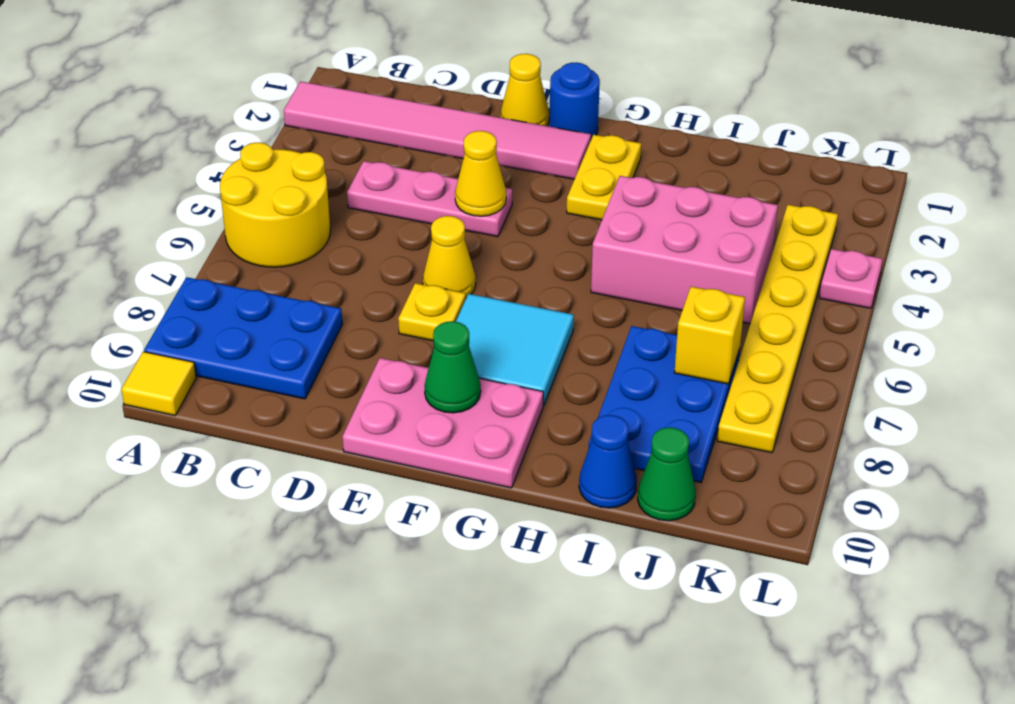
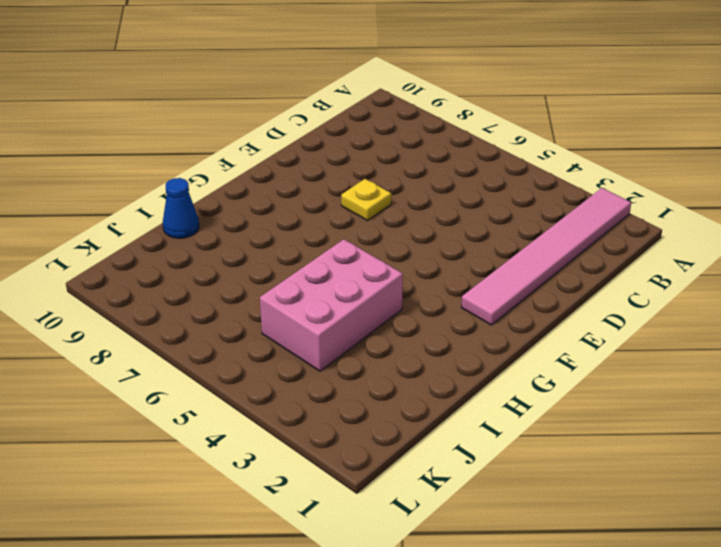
none -> yellow round brick A5:B6 level 1
none -> blue plate A8:C9 level 1
none -> yellow tile A10 level 1

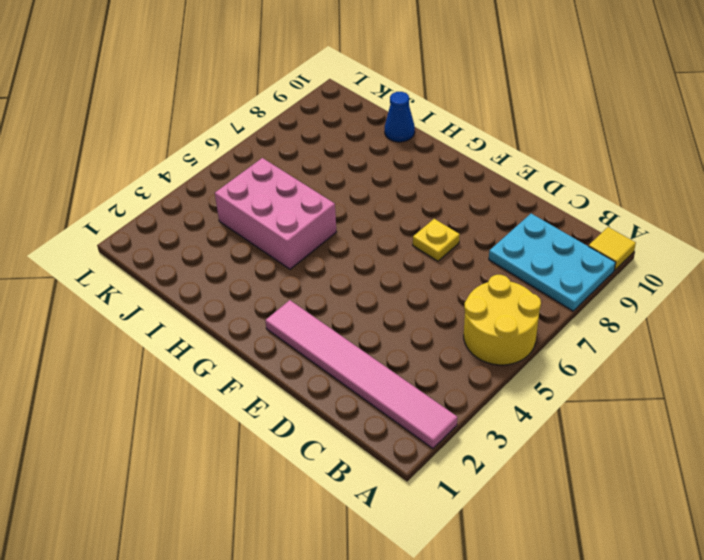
cyan plate A8:C9 level 1 -> blue plate A8:C9 level 1
none -> pink plate C4:E4 level 1
none -> yellow cone E1 level 1
none -> yellow cone E6 level 1

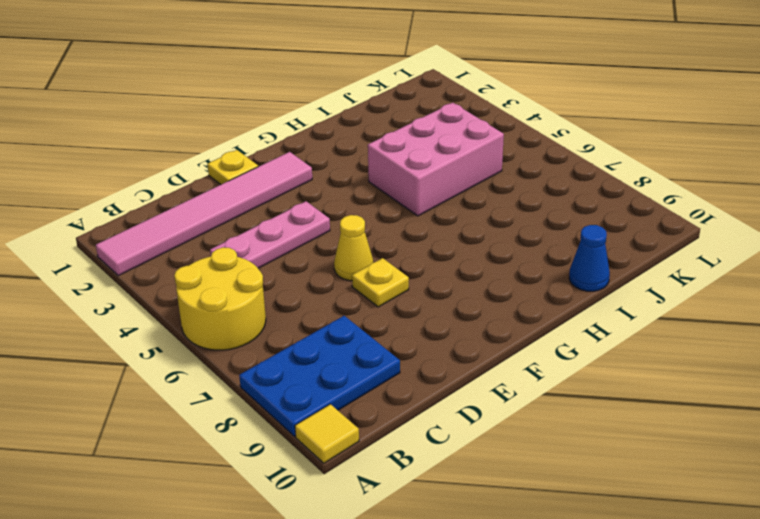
yellow plate E1 level 1 -> yellow cone E1 level 1
none -> pink plate E9:G10 level 1
none -> blue round brick F1 level 1
none -> cyan tile F7:G8 level 1

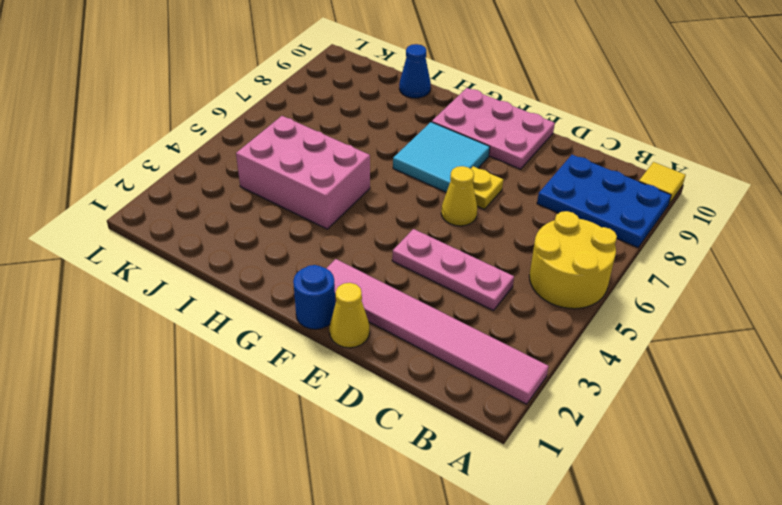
none -> yellow plate G2:G3 level 1
none -> blue plate I7:J9 level 1
none -> green cone J10 level 1

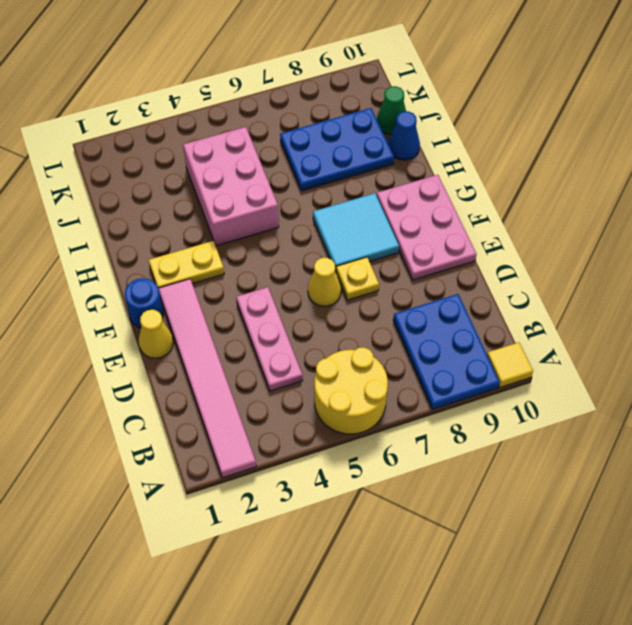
none -> yellow plate K3:K8 level 1
none -> pink plate L4 level 1
none -> yellow cone E4 level 2

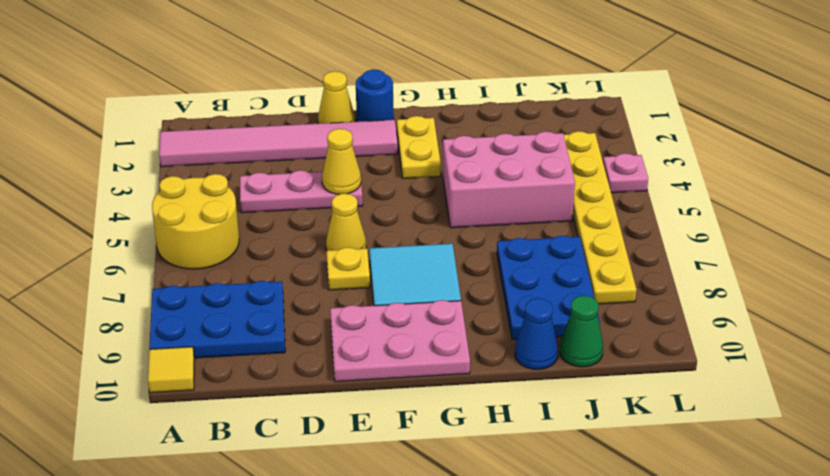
none -> green cone F9 level 2
none -> yellow brick J7 level 2

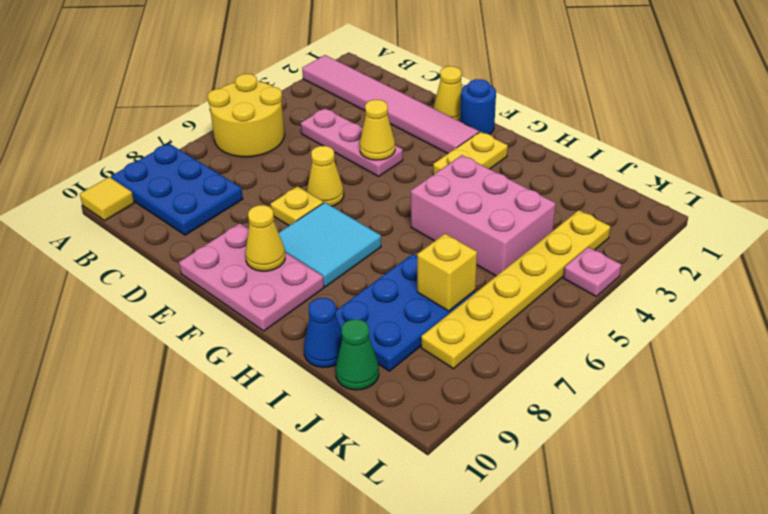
yellow cone F9 level 2 -> green cone F9 level 2

